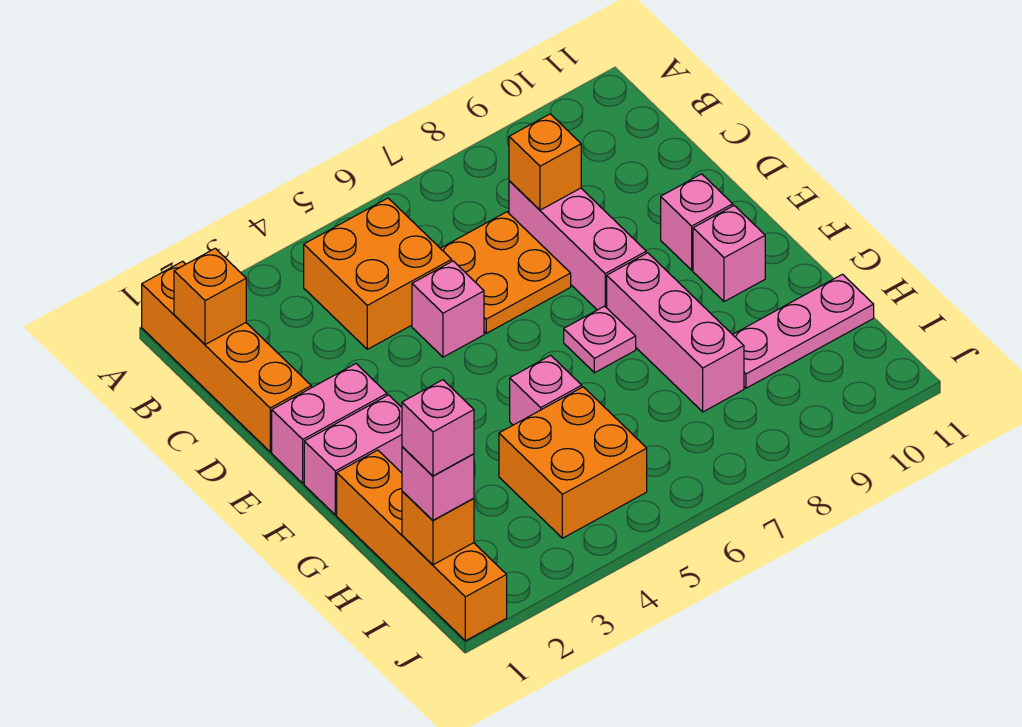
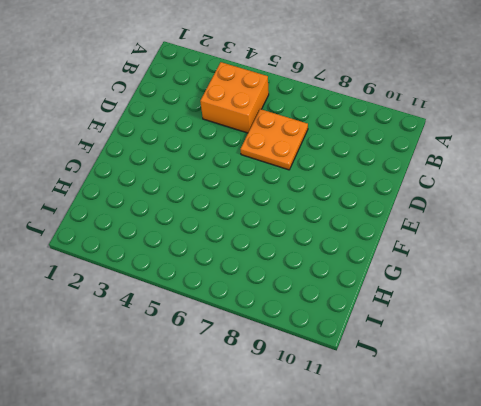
none -> orange brick A1:D1 level 1
none -> pink brick C8:E8 level 1
none -> pink brick D5 level 1

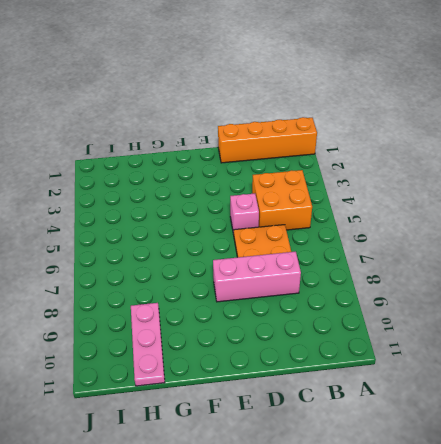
none -> pink brick E1:E2 level 1
none -> pink brick E10 level 1
none -> pink brick F1:F2 level 1

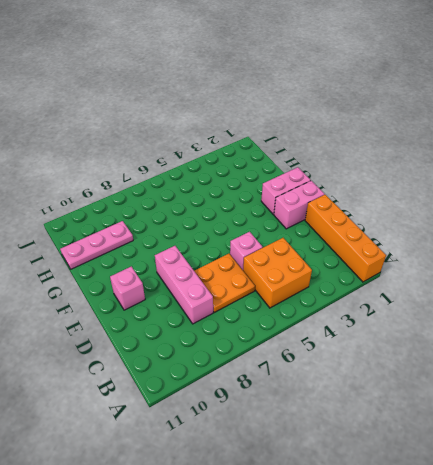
none -> pink plate F7 level 1
none -> pink brick F8:H8 level 1
none -> pink brick F10 level 1

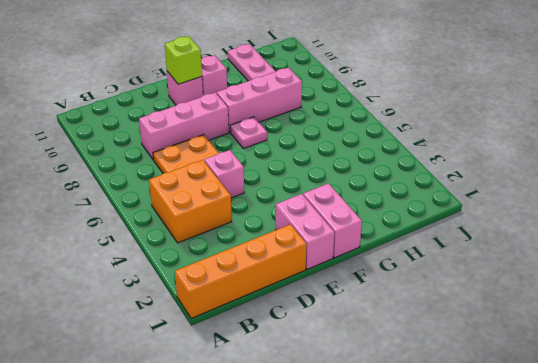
lime brick E10 level 2 -> none
none -> orange brick G1:J1 level 1
none -> pink brick G5 level 1
none -> orange brick H4:I5 level 1

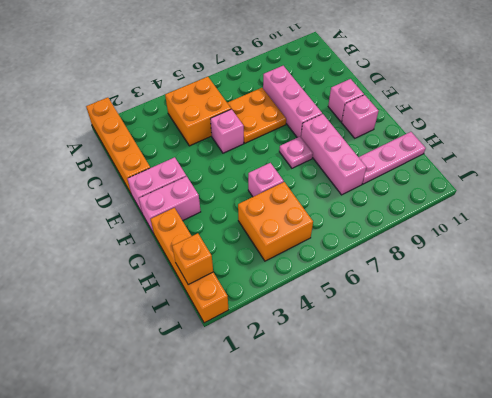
none -> orange brick B1 level 2
none -> orange brick C8 level 2
none -> pink brick I1 level 3

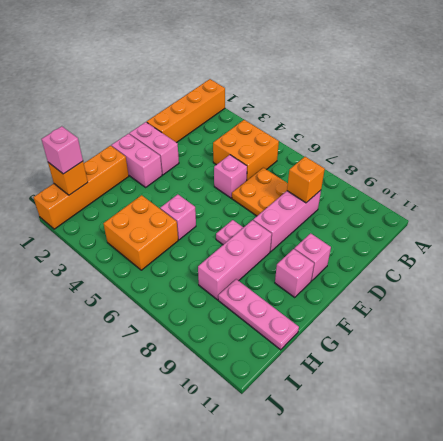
none -> orange brick B1 level 2
none -> pink brick I1 level 4

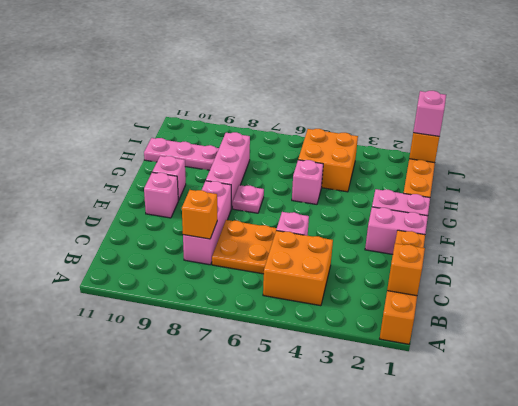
none -> pink brick I1 level 4

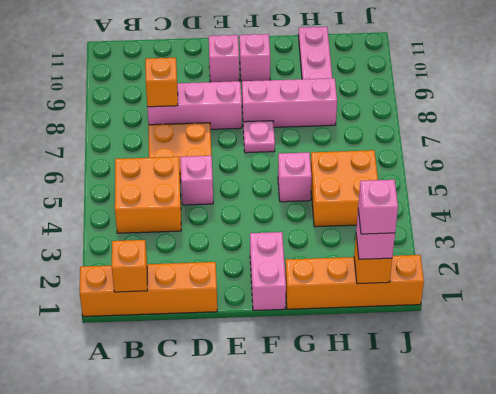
none -> pink brick E1:E2 level 1

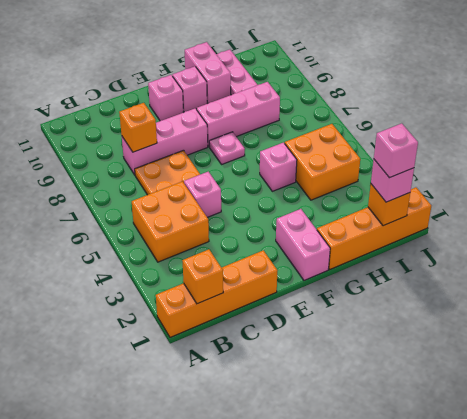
pink brick G10:G11 level 1 -> pink brick E1:E2 level 1

